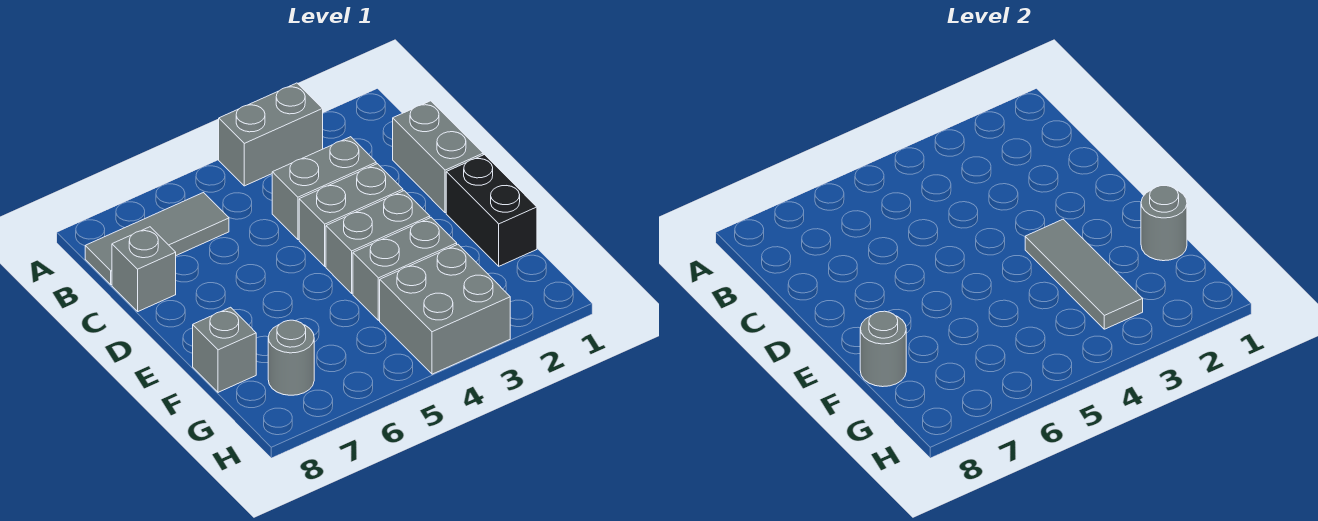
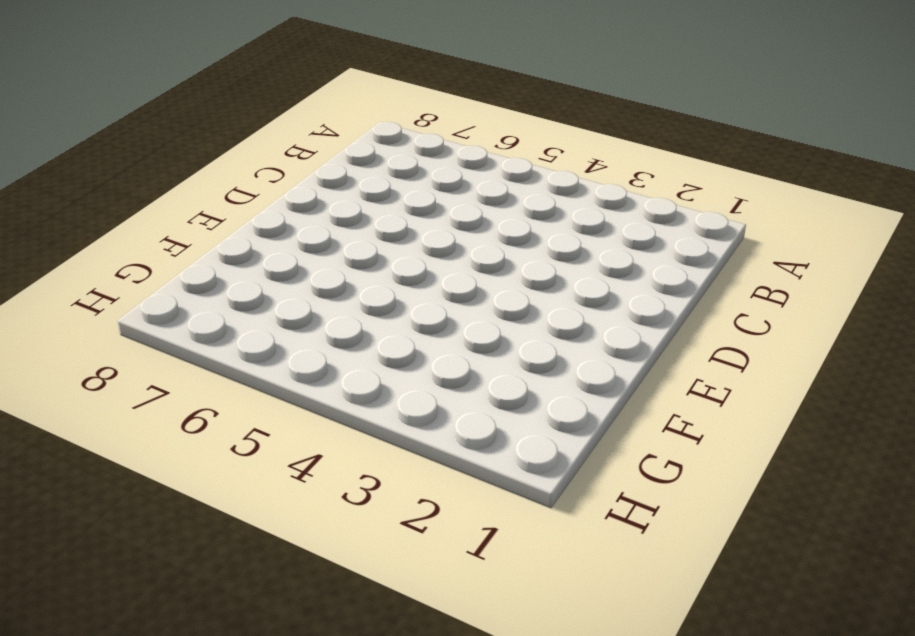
none -> grey brick A3:A4 level 1
none -> grey tile B6:B8 level 1
none -> grey brick C1:D1 level 1

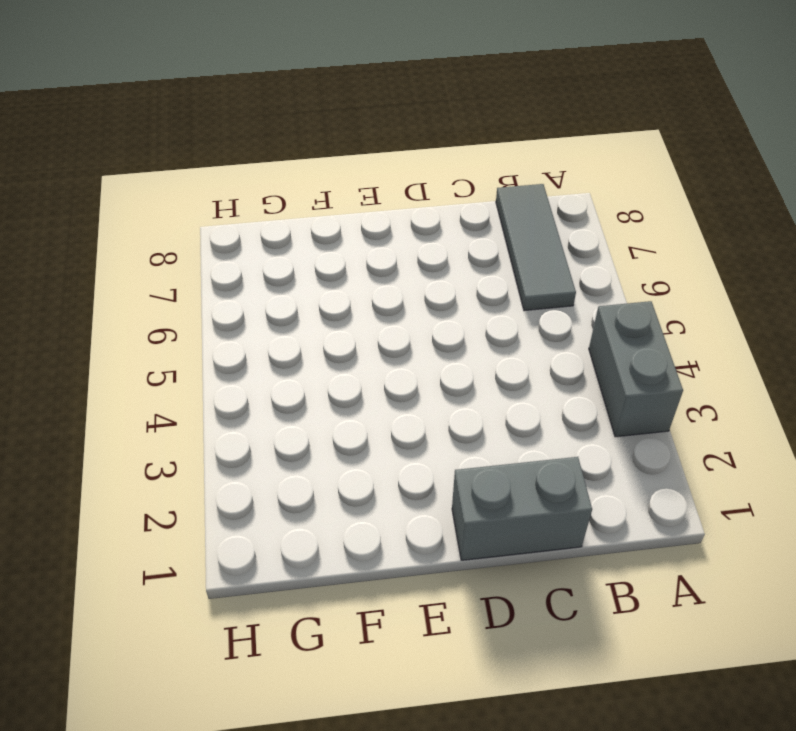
none -> grey brick C3:C4 level 1
none -> grey brick C8 level 1
none -> grey brick D3:D4 level 1

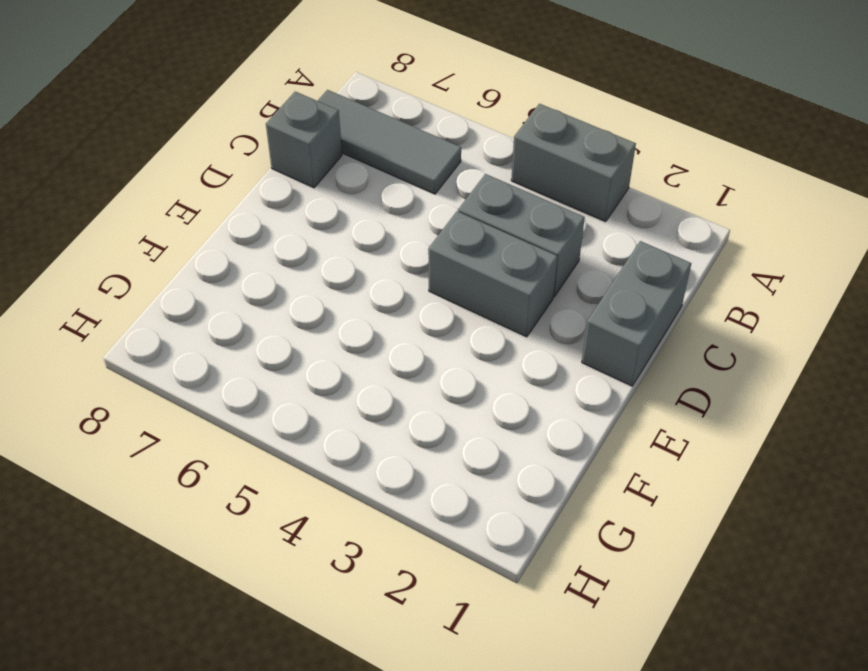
none -> black brick E1:F1 level 1
none -> grey brick E3:E4 level 1
none -> grey brick F3:F4 level 1

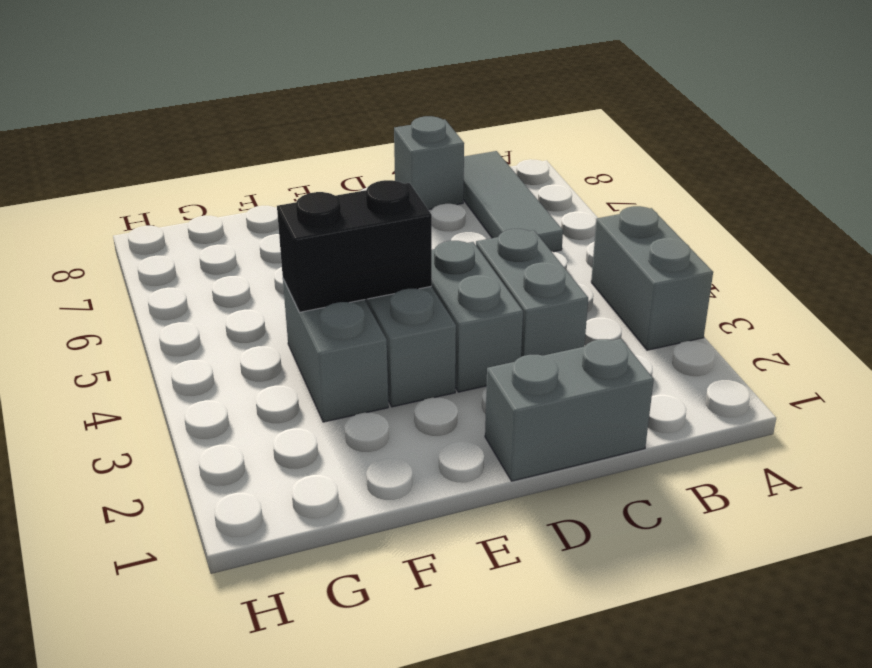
black brick E4:F4 level 2 -> black brick E1:F1 level 1
none -> grey brick F8 level 1
none -> grey brick G3:H4 level 1
none -> grey round brick G7 level 1

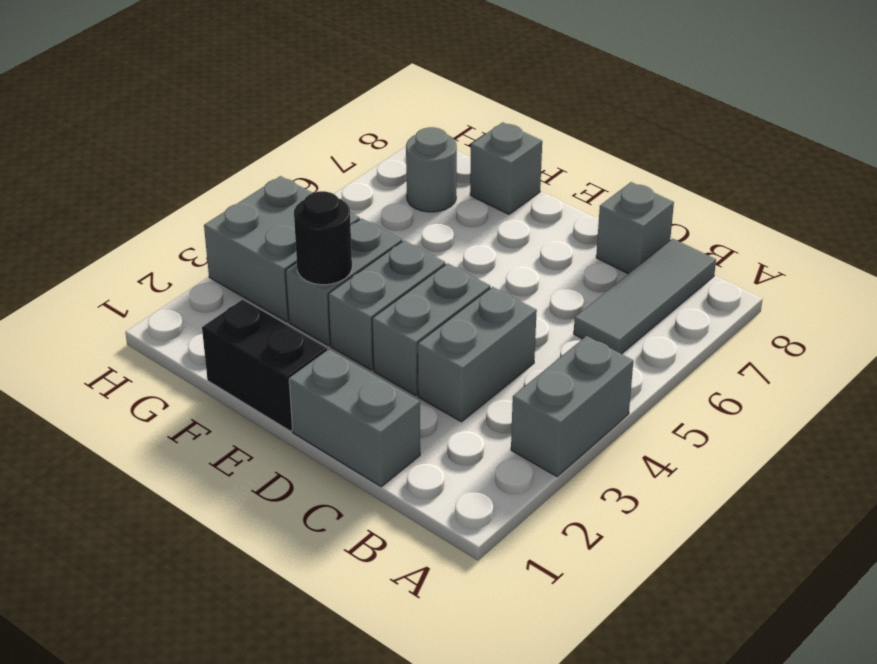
black round brick F3 level 2 -> grey tile E3:G3 level 2
none -> grey round brick F1 level 2
none -> grey round brick F8 level 2

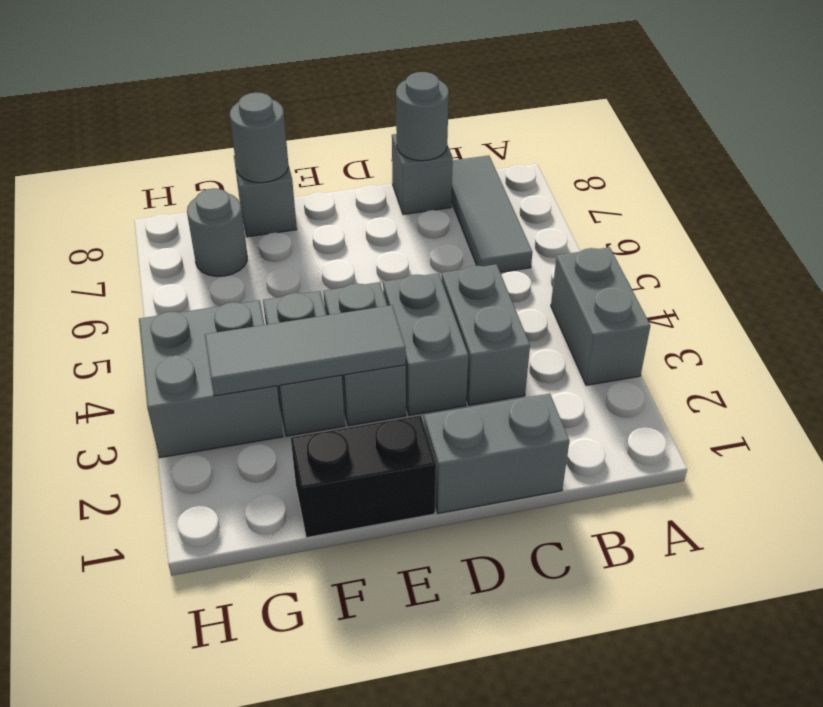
grey round brick C8 level 2 -> grey round brick F1 level 2

